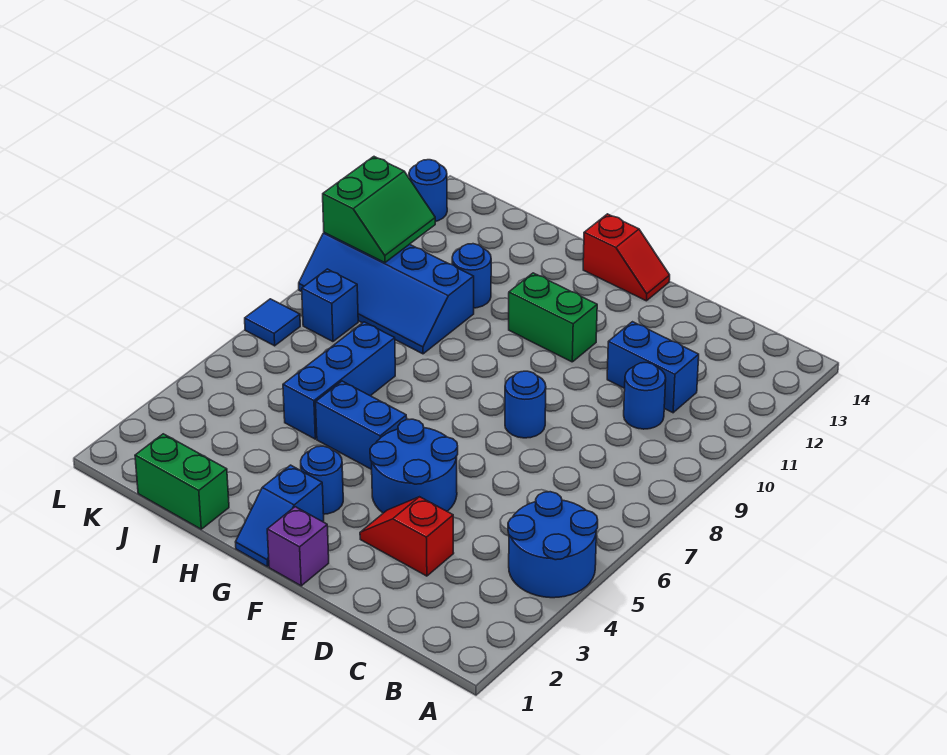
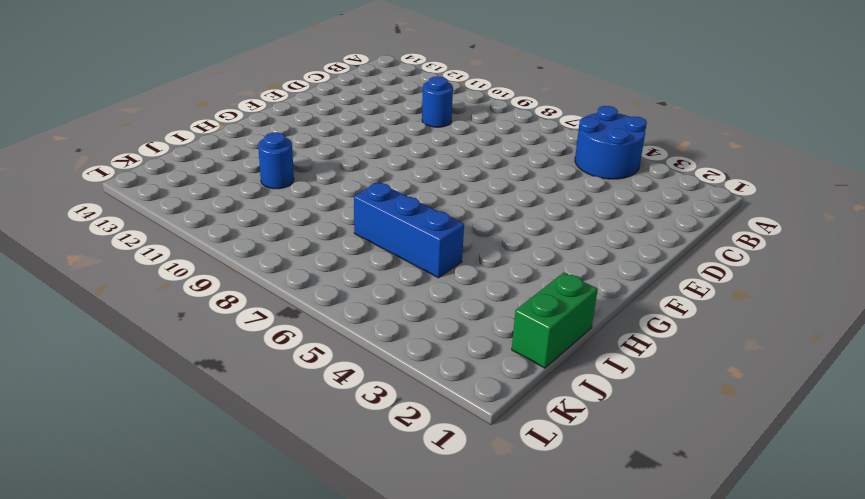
none -> blue brick C11:D11 level 1
none -> red slope D3:E3 level 1 top D
none -> blue round brick E4:F5 level 1

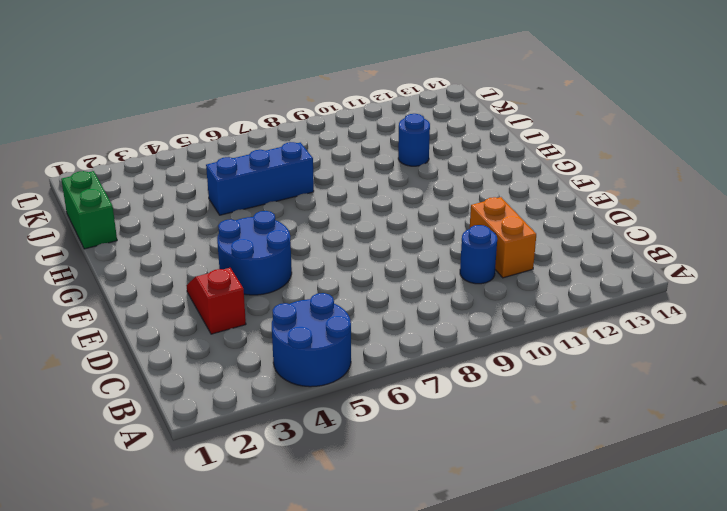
orange brick C11:D11 level 1 -> blue brick C11:D11 level 1
none -> blue round brick E8 level 1
none -> purple brick F1 level 1
none -> green brick F11:G11 level 1

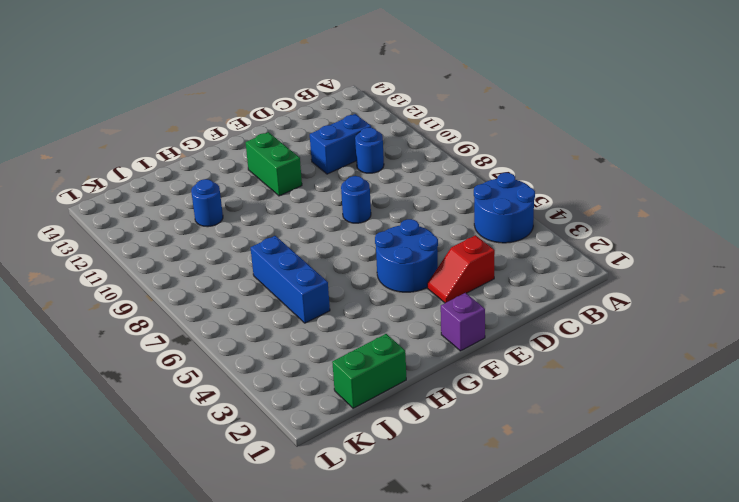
green brick F11:F12 level 1 -> green brick F11:G11 level 1
none -> red slope F14:G14 level 1 top G
none -> blue slope G1:G2 level 1 top 2
none -> blue round brick G3 level 1

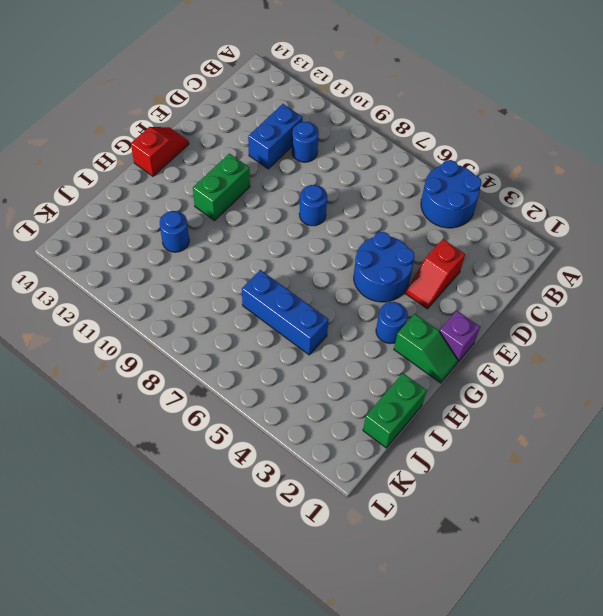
green slope G1:G2 level 1 top 2 -> blue slope G1:G2 level 1 top 2
none -> blue brick G5:H5 level 1
none -> blue slope I9:L10 level 1 top 10
none -> blue brick K8 level 1

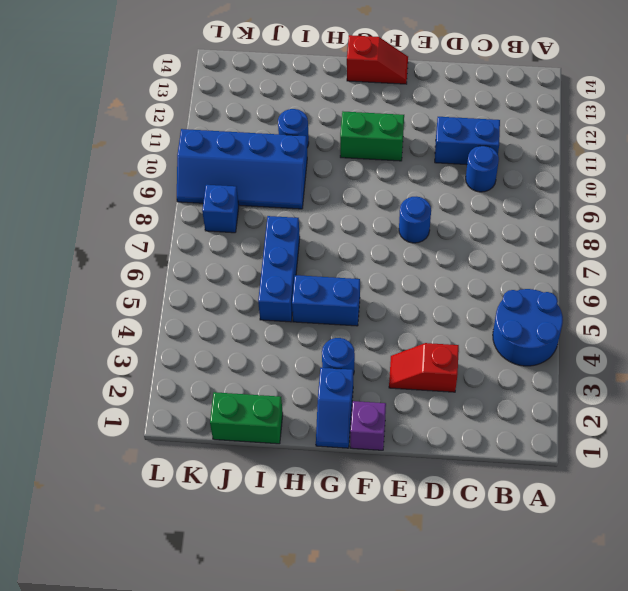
none -> blue round brick E4:F5 level 1
none -> blue tile L7 level 1
none -> blue round brick L13 level 1

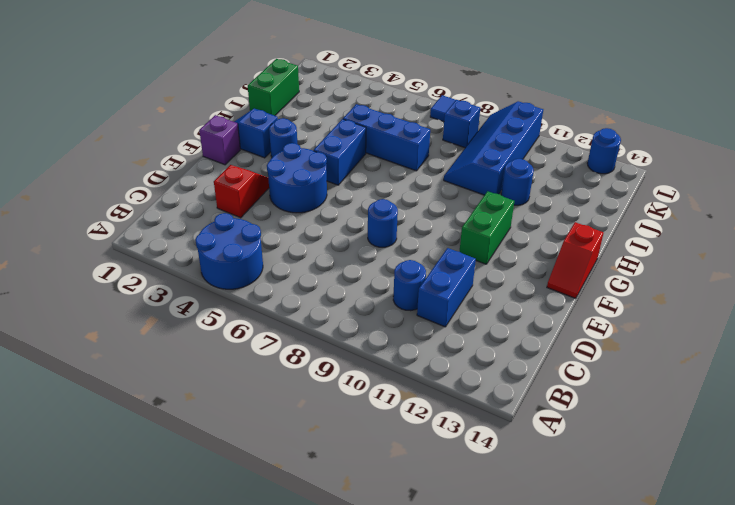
none -> green slope K10:L11 level 2 top L

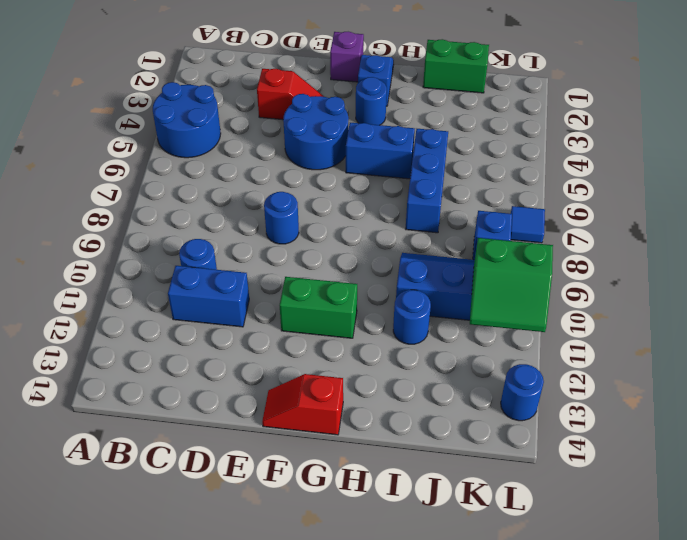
green slope K10:L11 level 2 top 10 -> green slope K10:L11 level 2 top L

